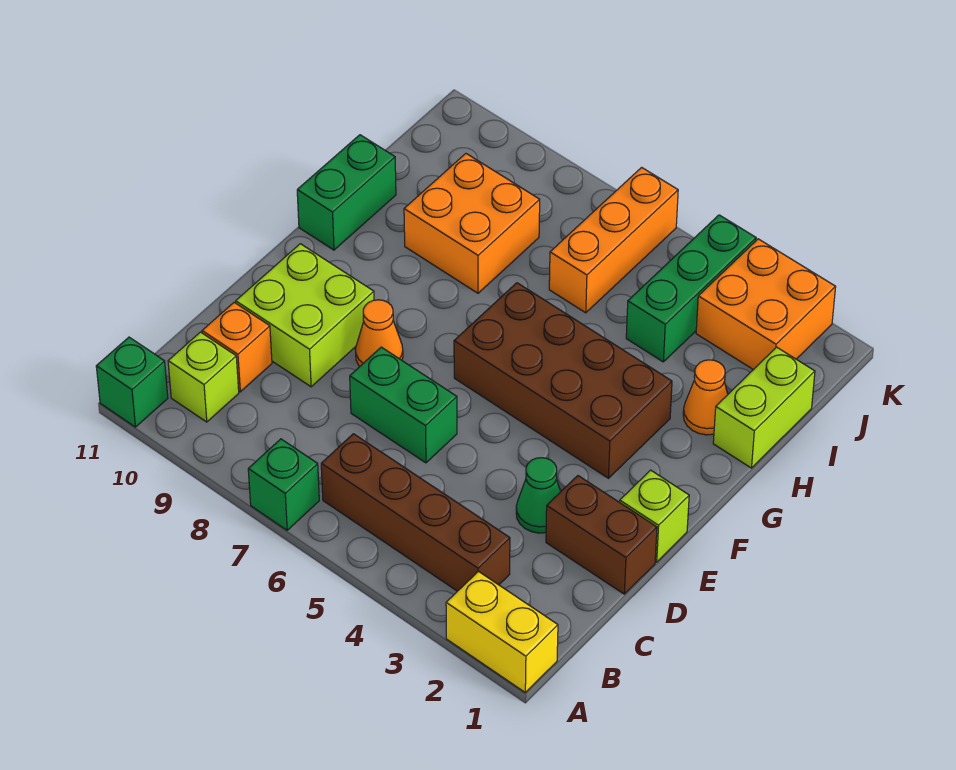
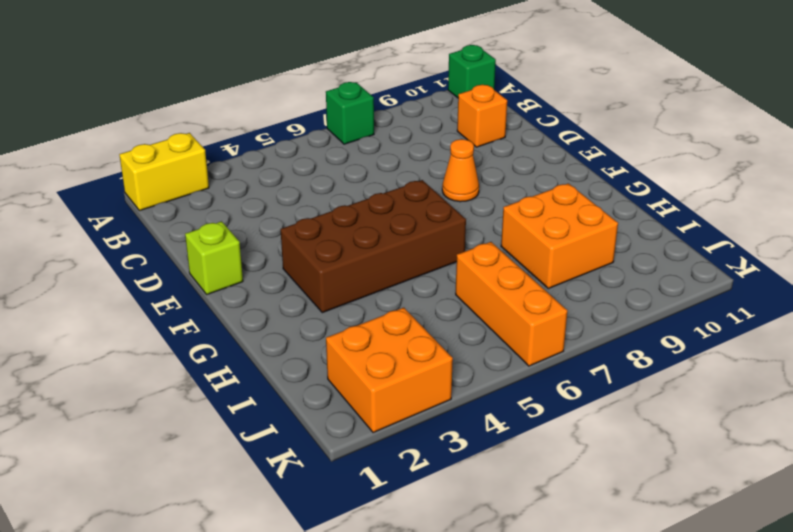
none -> brown brick B3:B6 level 1
none -> lime brick B10 level 1
none -> brown brick D1:D2 level 1

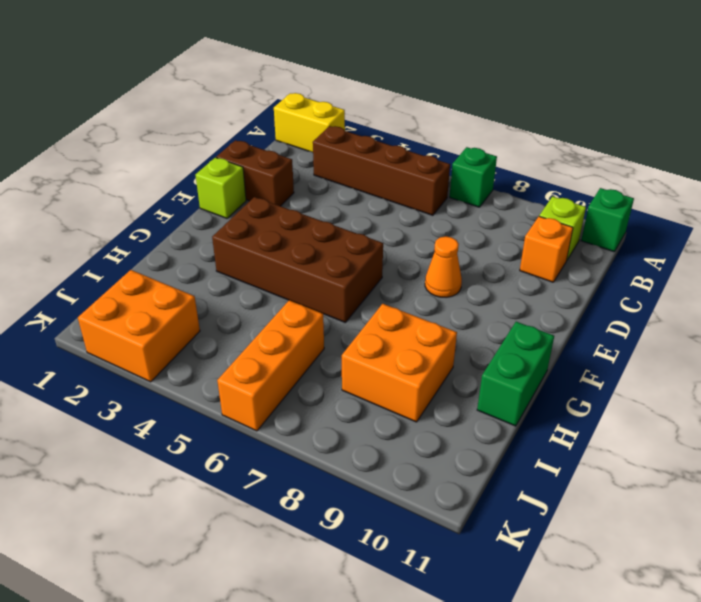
none -> green cone D3 level 1
none -> green brick D6:D7 level 1
none -> lime brick D9:E10 level 1

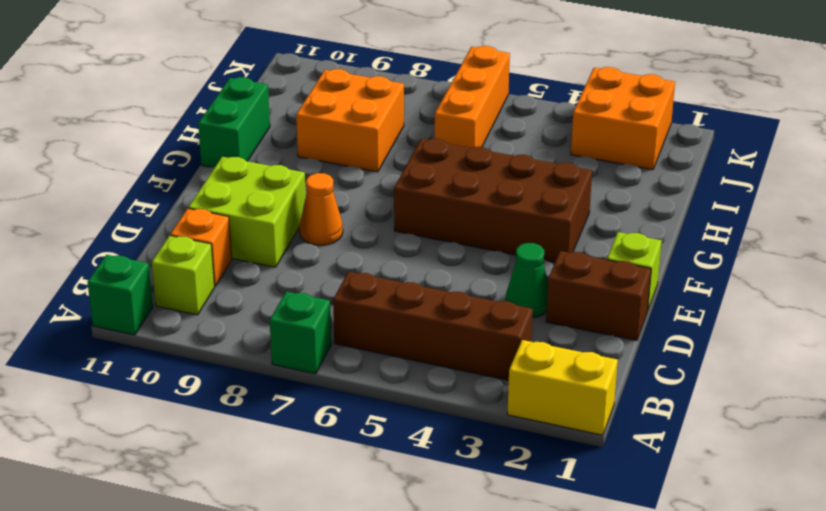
none -> green brick D6:D7 level 1
none -> lime brick H1:I1 level 1
none -> orange cone H2 level 1

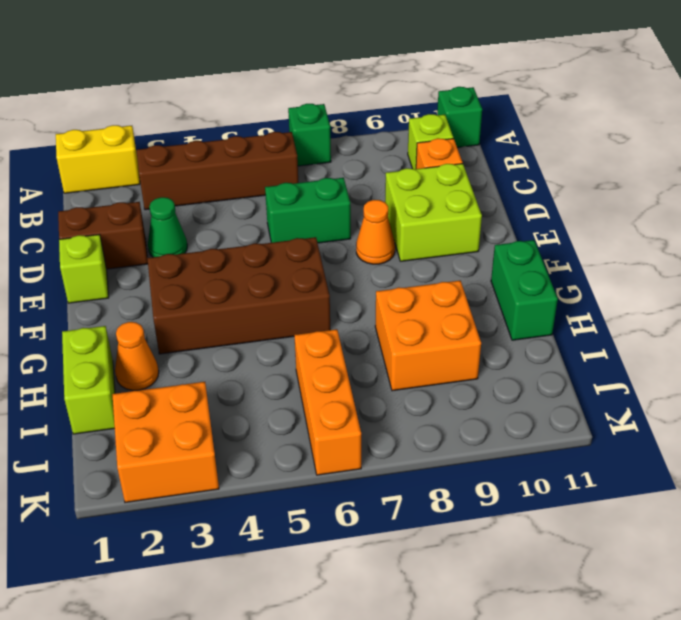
none -> green brick I4:K4 level 1

